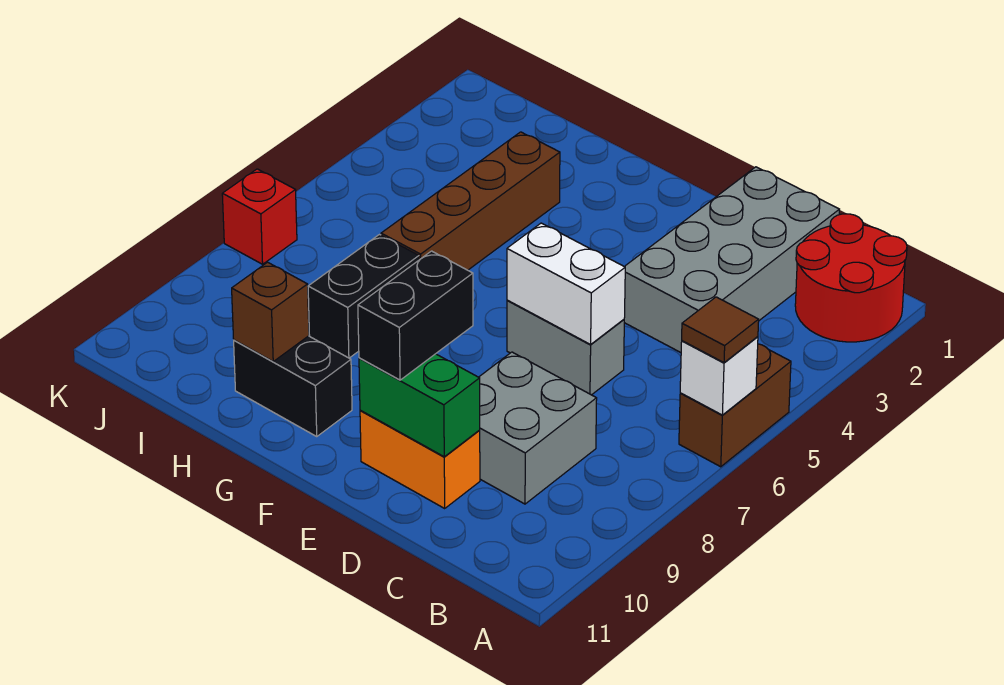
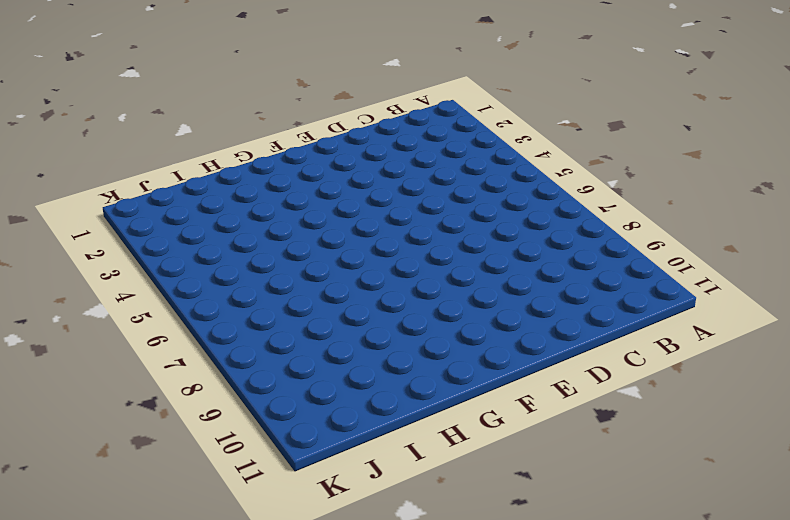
none -> red round brick A1:B2 level 1
none -> brown brick A5:A6 level 1
none -> grey brick C1:D4 level 1

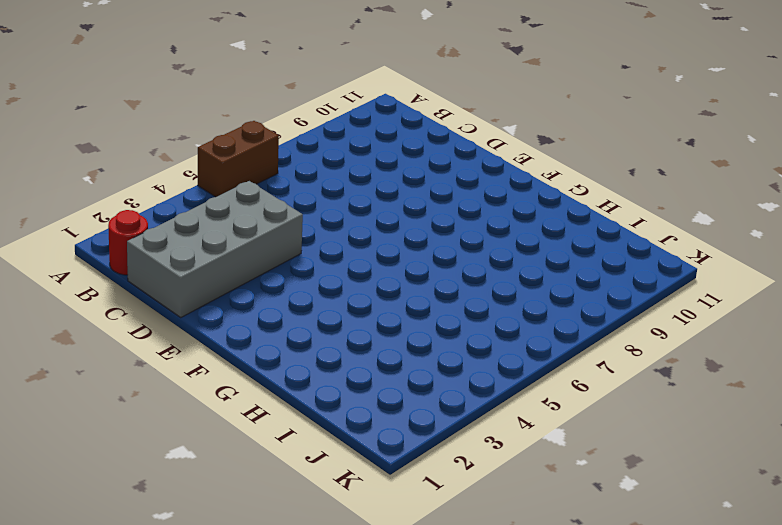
red round brick B1 level 1 -> red round brick A1:B2 level 1
none -> grey brick C8:D9 level 1
none -> grey brick D6:E6 level 1
none -> orange brick D10:E10 level 1

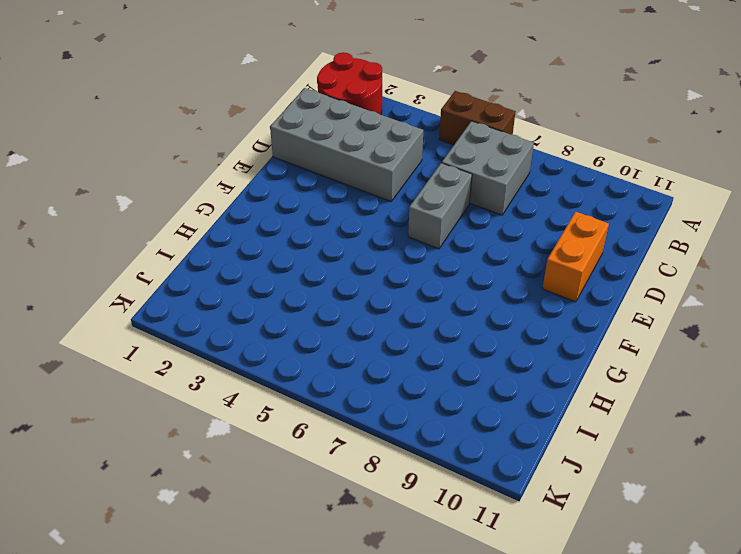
grey brick B6:C7 level 1 -> grey brick C8:D9 level 1
none -> black brick G10:H10 level 1
none -> brown brick H3:H6 level 1
none -> black brick H7:H8 level 1

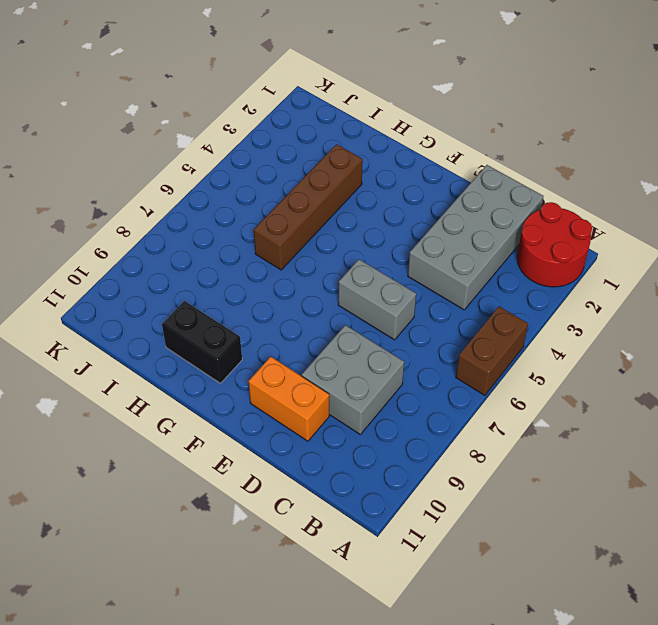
none -> black brick H7:H8 level 1
none -> red brick K7 level 1
none -> white brick A6 level 2

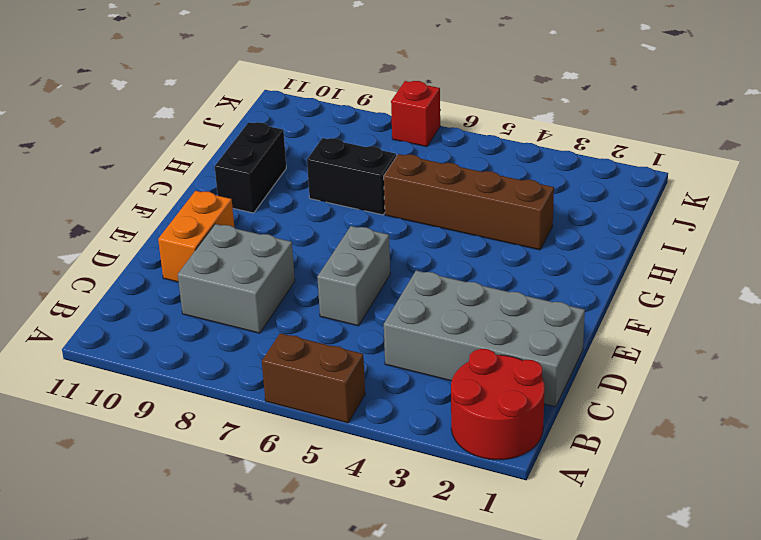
none -> white brick A6 level 2
none -> white brick D6:E6 level 2
none -> green brick D10:E10 level 2

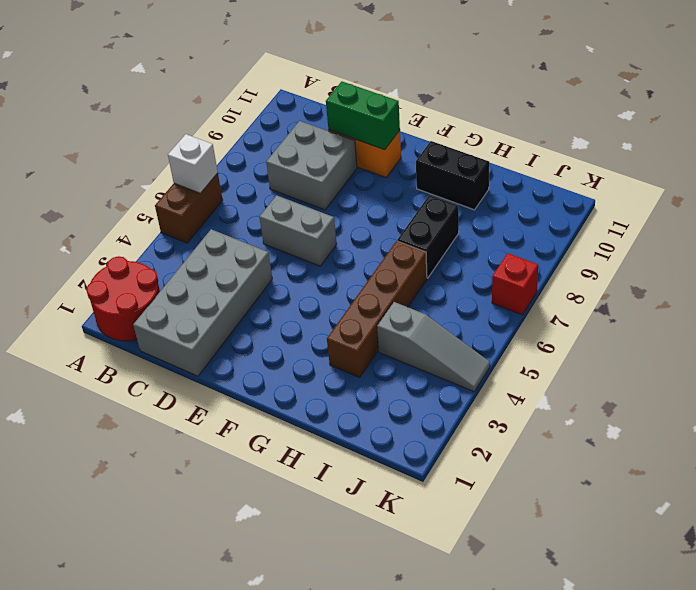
grey slope I4:K4 level 1 top I -> none
none -> white brick D6:E6 level 2
none -> brown brick H10 level 2
none -> brown tile A6 level 3

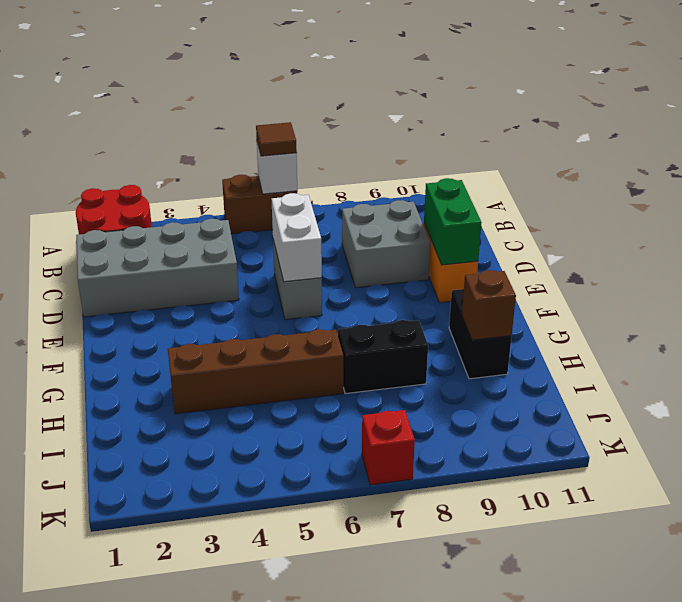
none -> black brick E9:E10 level 3

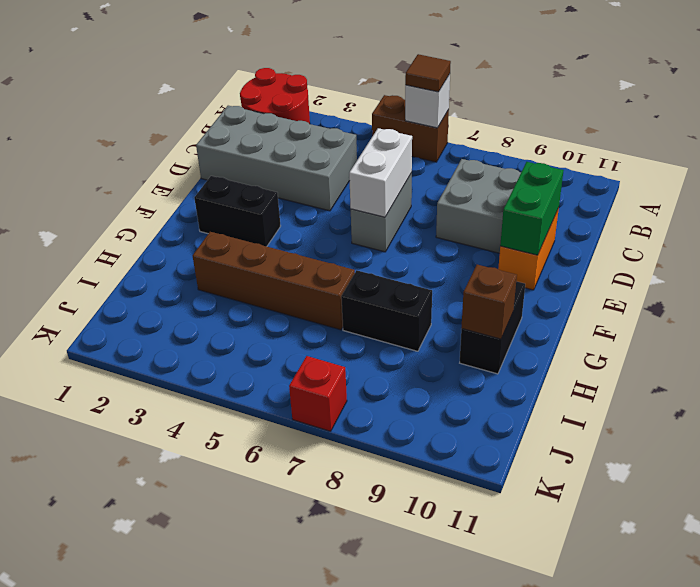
black brick F2:F3 level 1 -> black brick E9:E10 level 3

